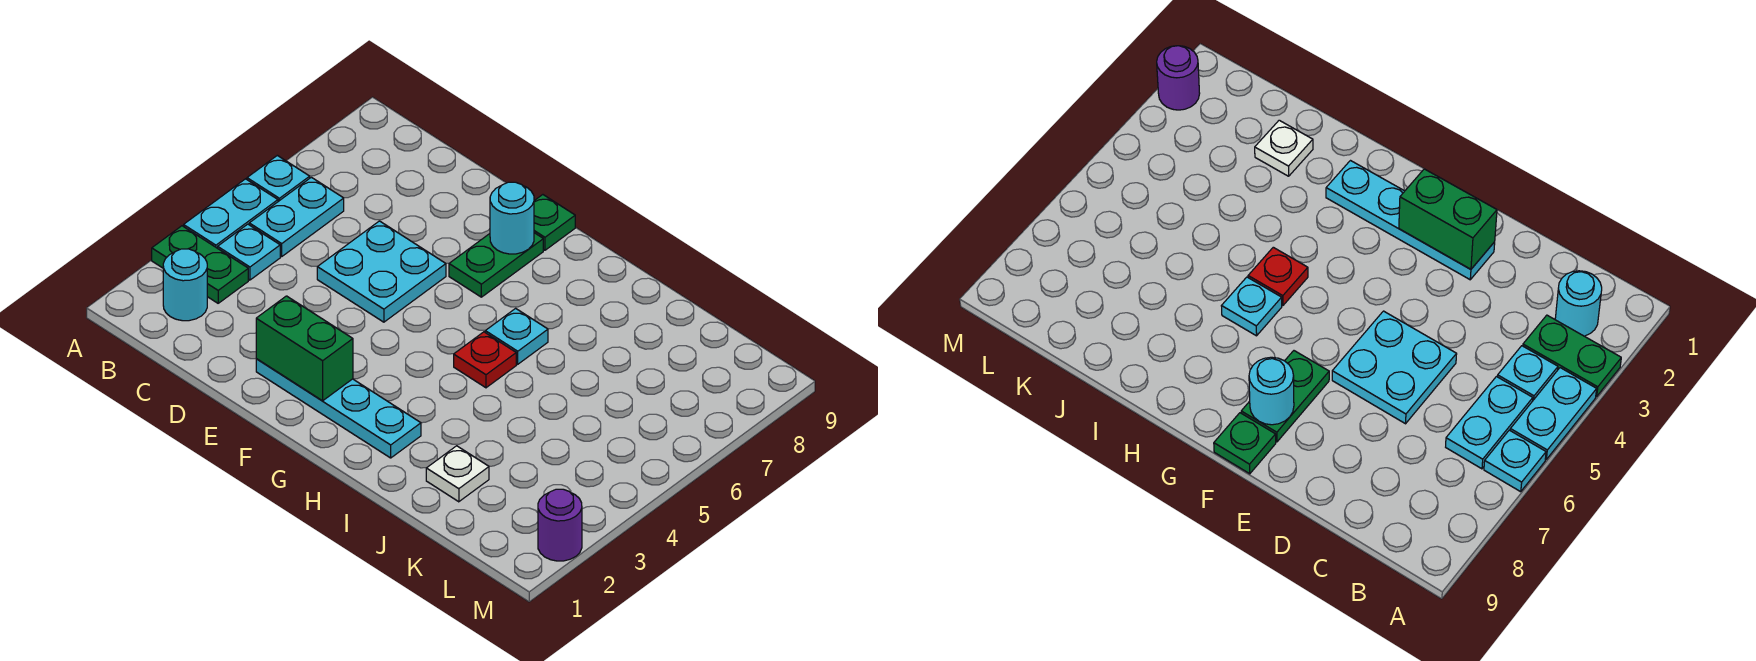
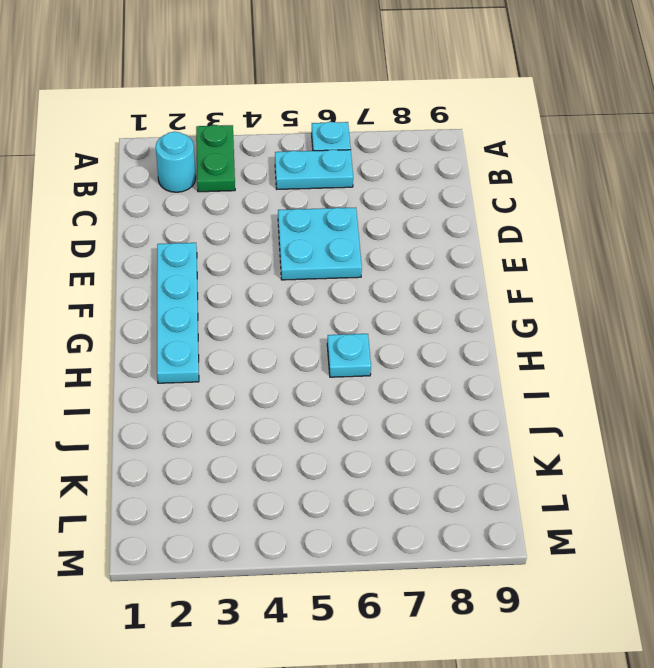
none -> cyan plate A4:A5 level 1
none -> cyan plate B4 level 1
none -> green plate F7:F8 level 1

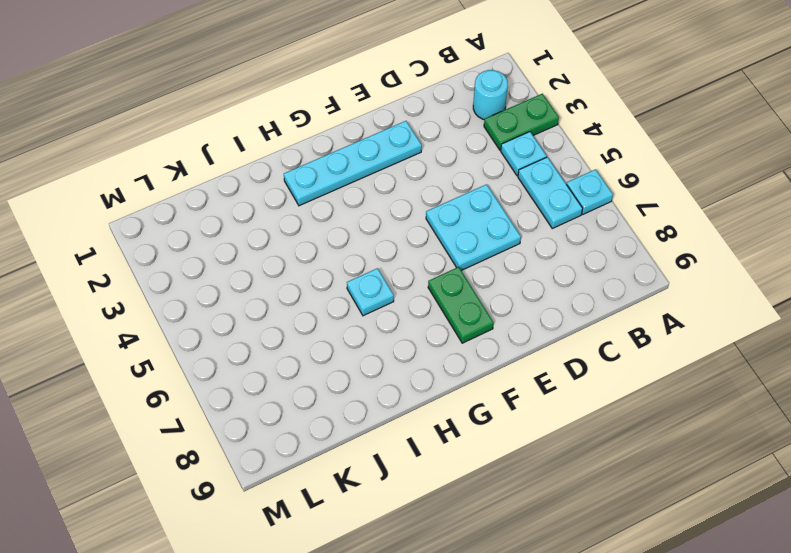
none -> cyan plate A4:A5 level 1
none -> green plate F9 level 1
none -> red plate H5 level 1

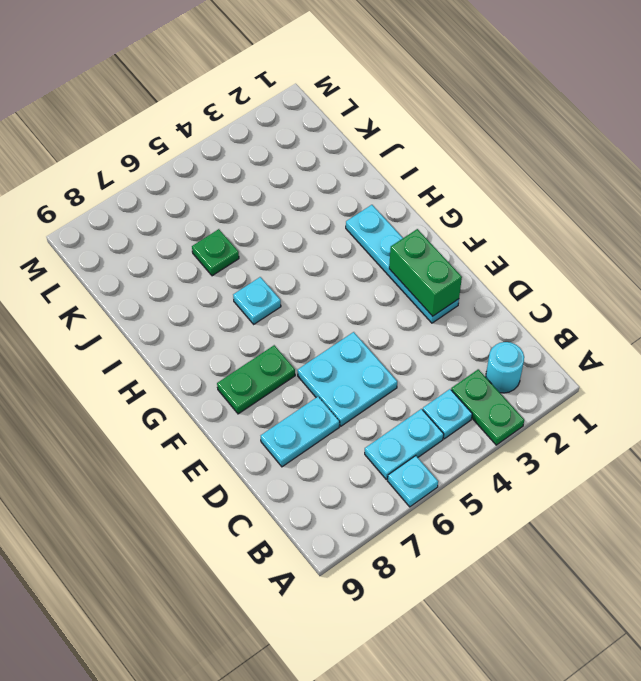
cyan plate D7:D8 level 1 -> cyan plate A4:A5 level 1
green plate J6 level 1 -> green plate F9 level 1
none -> red plate H5 level 1
none -> white plate J2 level 1
none -> purple round brick M2 level 1

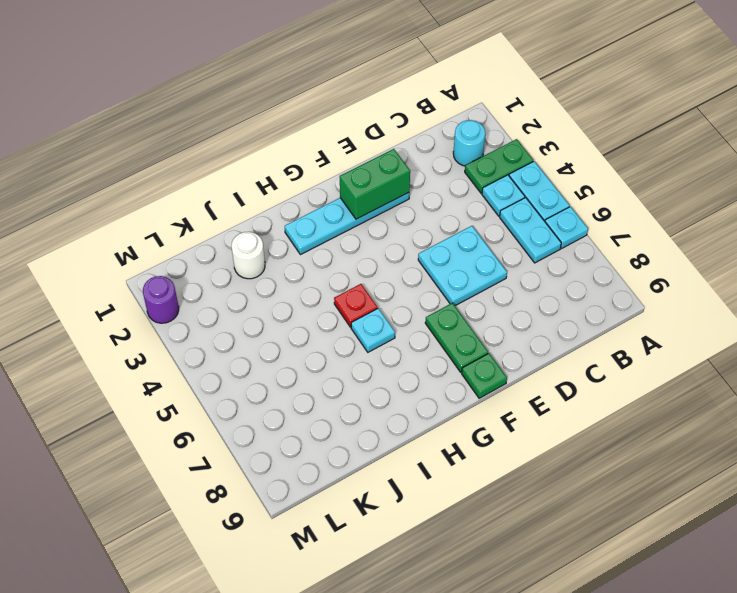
white round brick J2 level 1 -> white plate J2 level 1
none -> cyan round brick F8 level 2

